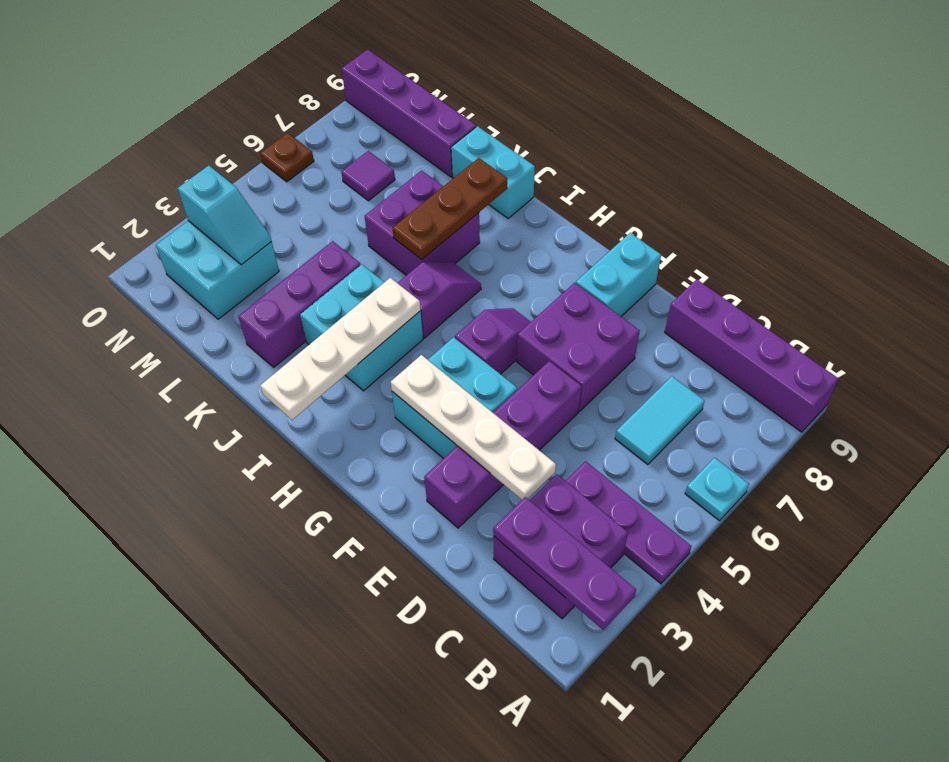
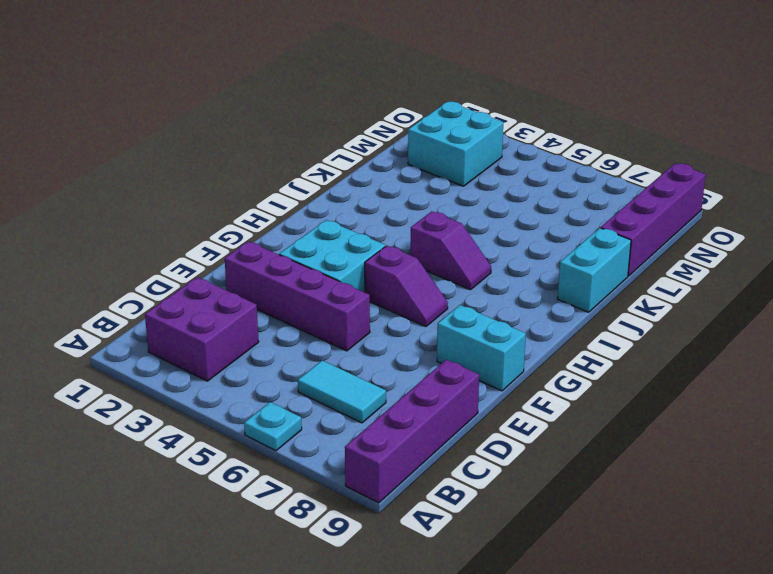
none -> purple plate A4:C4 level 1
none -> purple brick E6:F7 level 1
none -> cyan brick I3:J4 level 1

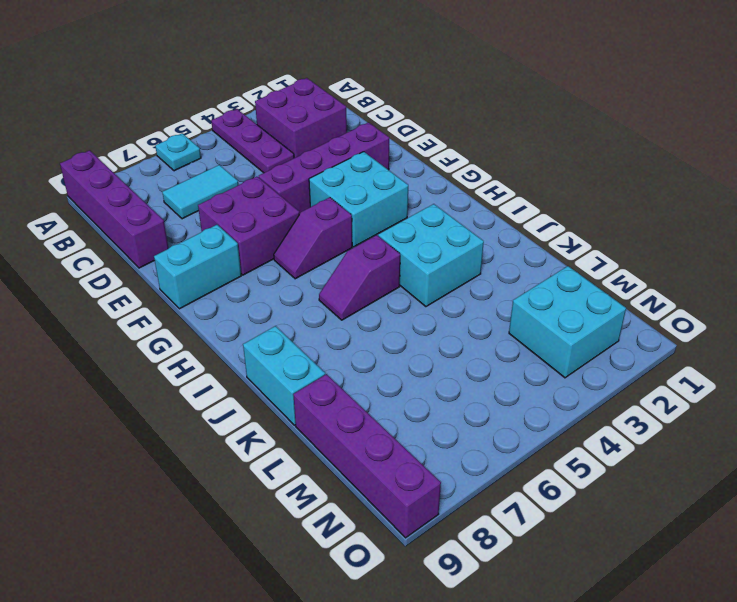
none -> purple brick J6:K7 level 1
none -> purple brick K2:K4 level 1
none -> purple tile M7 level 1

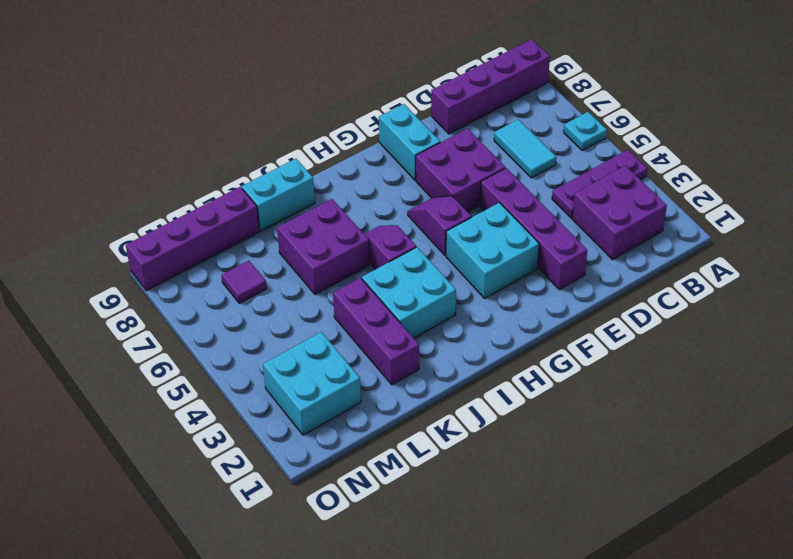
none -> brown plate O6 level 1
none -> purple plate A2:C2 level 2
none -> white plate D3:G3 level 2

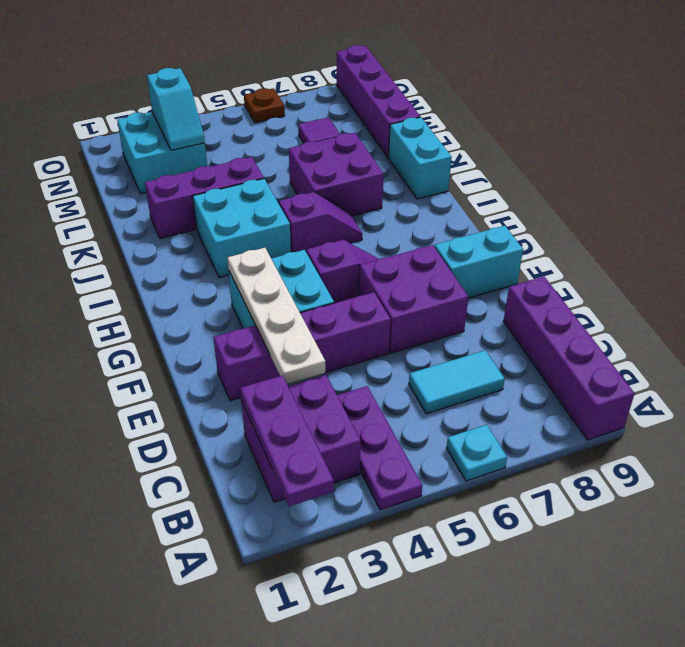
none -> white plate I1:I4 level 2
none -> brown plate J6:J8 level 2

